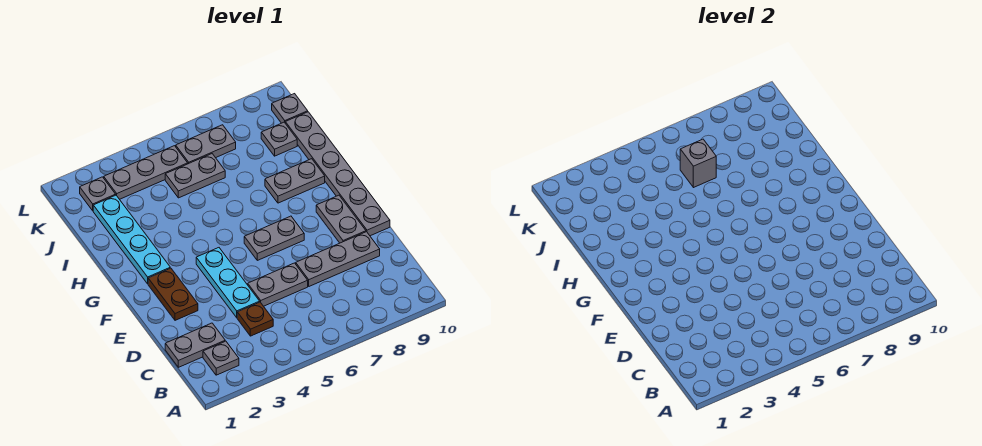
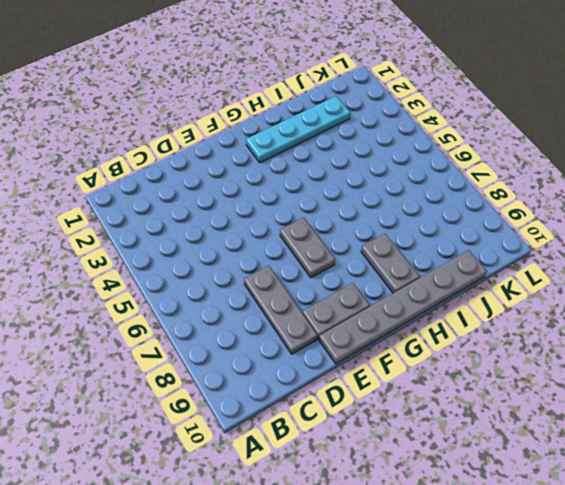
none -> grey plate B2 level 1
none -> grey plate C1:C2 level 1
none -> brown plate C4 level 1

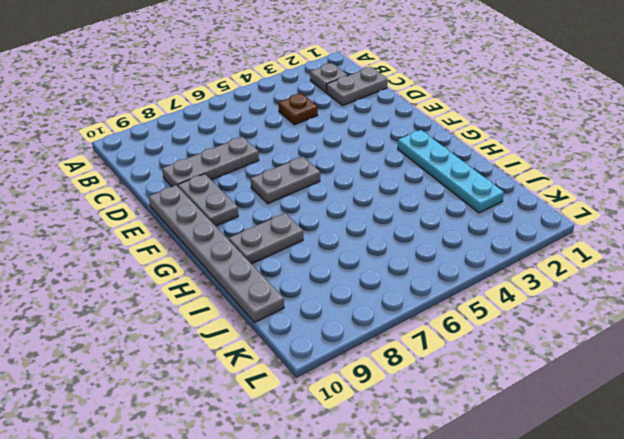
none -> cyan plate D4:F4 level 1
none -> grey plate D5:D6 level 1
none -> brown plate E2:F2 level 1

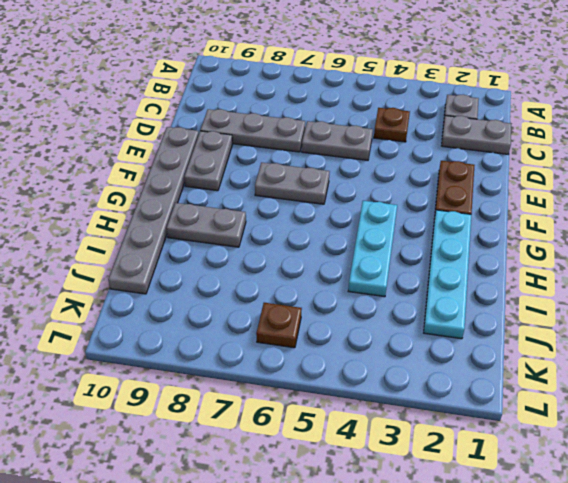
cyan plate G4:I4 level 1 -> cyan plate D4:F4 level 1
brown plate K6 level 1 -> grey plate K6:K7 level 1
none -> grey plate J5:J6 level 1
none -> grey plate J9 level 1
none -> grey plate K2 level 1

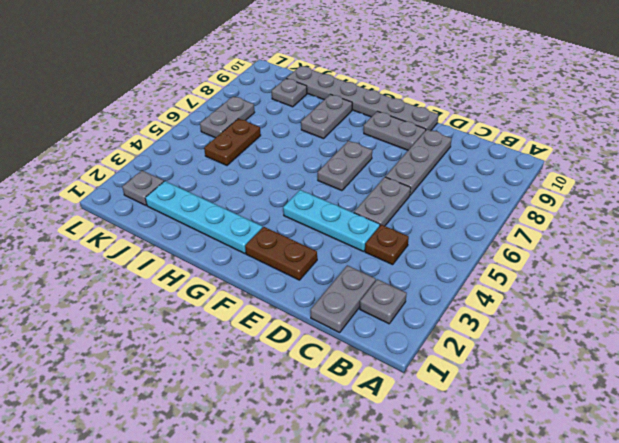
brown plate J5:J6 level 1 -> grey plate J5:J6 level 1
none -> grey plate K3:K5 level 1
none -> grey plate K10 level 1
none -> grey brick J6 level 2

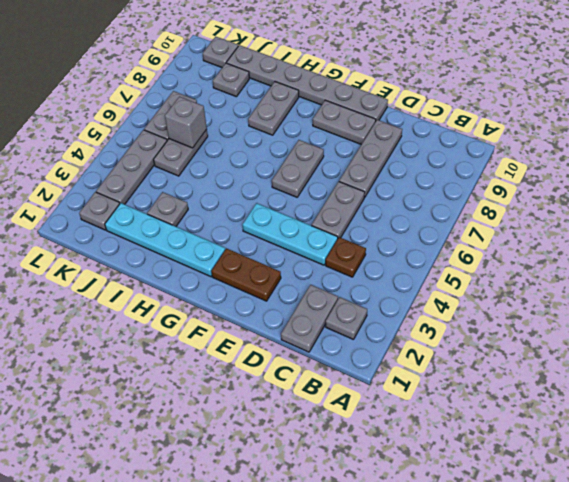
grey plate I3 level 1 -> none

